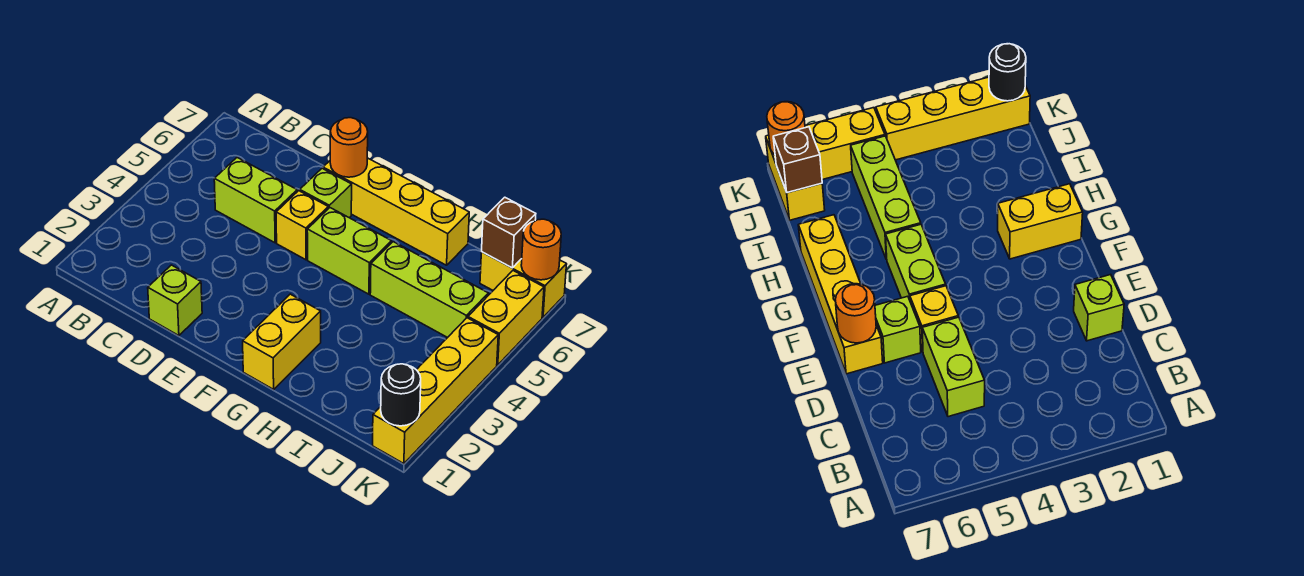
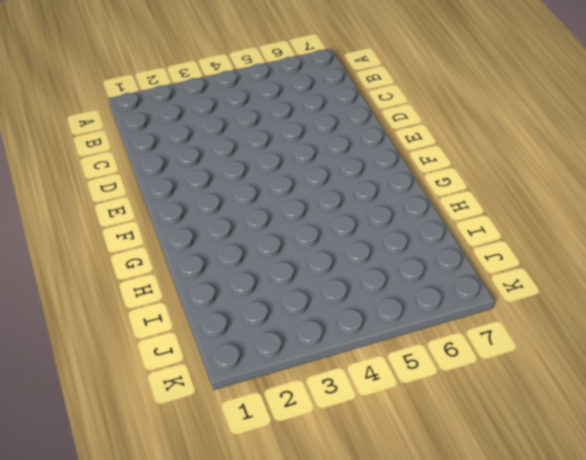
none -> lime brick C5:D5 level 1
none -> lime brick D1 level 1
none -> yellow brick E5 level 1

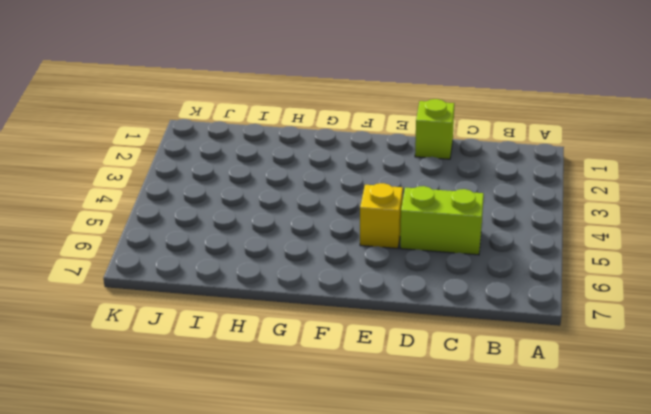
none -> lime brick E6 level 1
none -> yellow brick E7:H7 level 1
none -> lime brick F5:G5 level 1

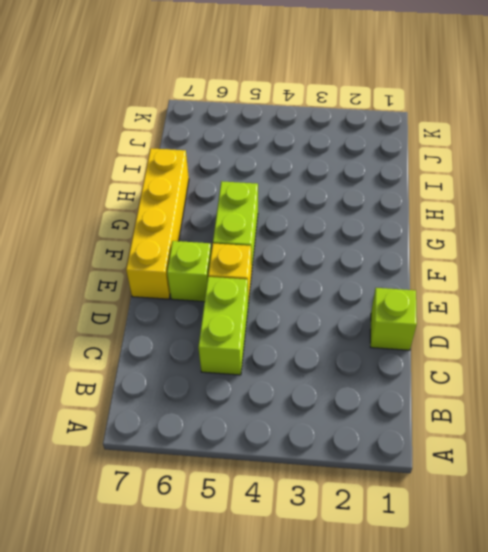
none -> yellow brick G1:G2 level 1
none -> lime brick H5:J5 level 1
none -> yellow brick J7:K7 level 1

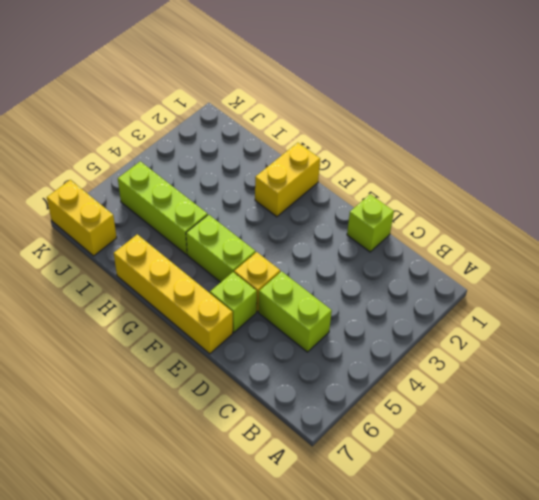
none -> yellow brick K1:K4 level 1
none -> yellow brick K5:K6 level 1
none -> orange round brick E7 level 2

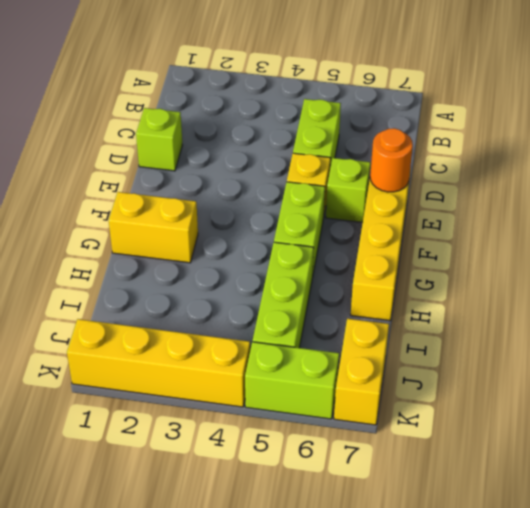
lime brick K5:K6 level 1 -> yellow brick K5:K6 level 1
none -> brown brick J7 level 2
none -> black round brick K1 level 2
none -> orange round brick K7 level 2

